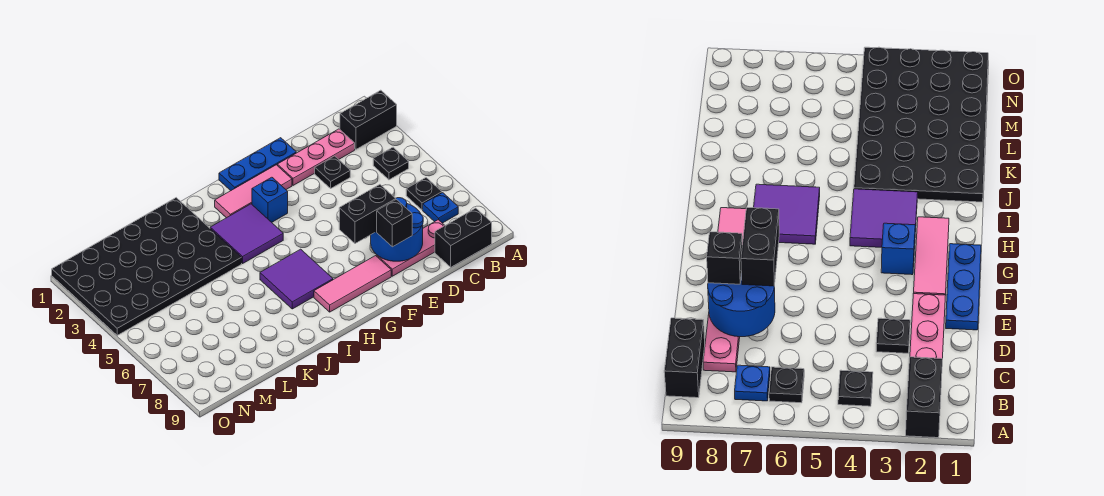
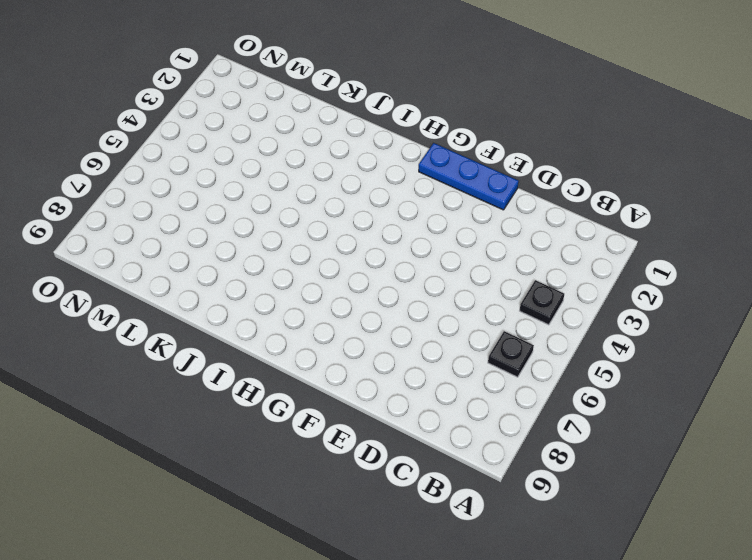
none -> black brick A2:B2 level 1
none -> blue plate B7 level 1
none -> black brick B9:C9 level 1

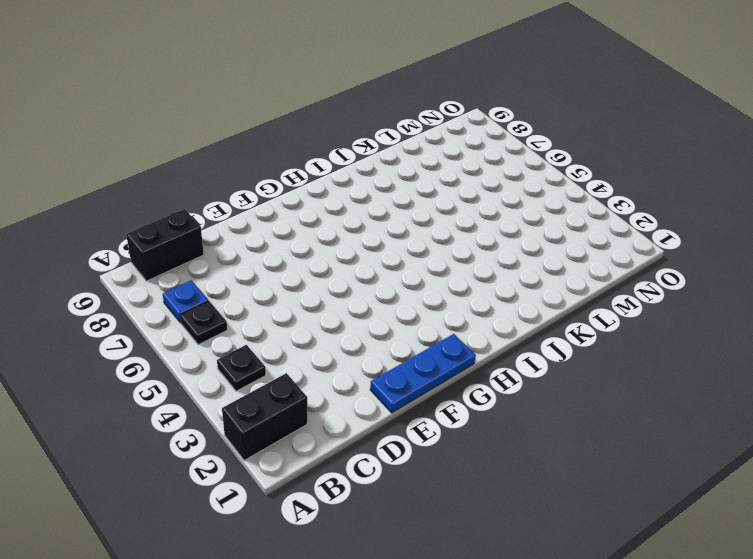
none -> pink plate C2:E2 level 1
none -> pink plate C8:E8 level 1
none -> black plate D3 level 1

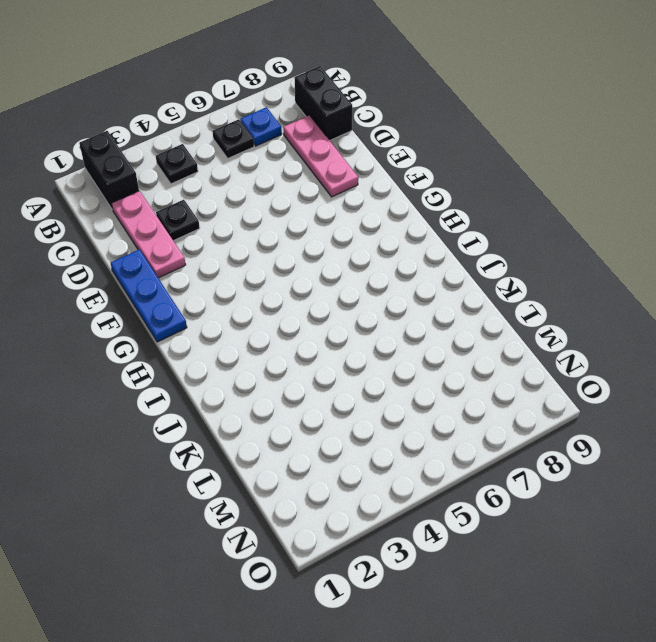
none -> pink tile F2:H2 level 1
none -> pink tile F8:H8 level 1
none -> blue brick G3 level 1

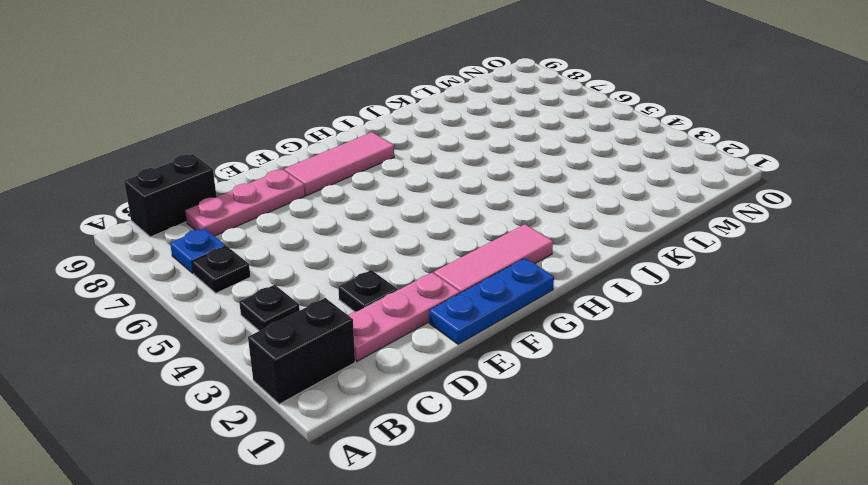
none -> blue brick G3 level 1
none -> purple tile H3:I4 level 1
none -> purple tile H6:I7 level 1

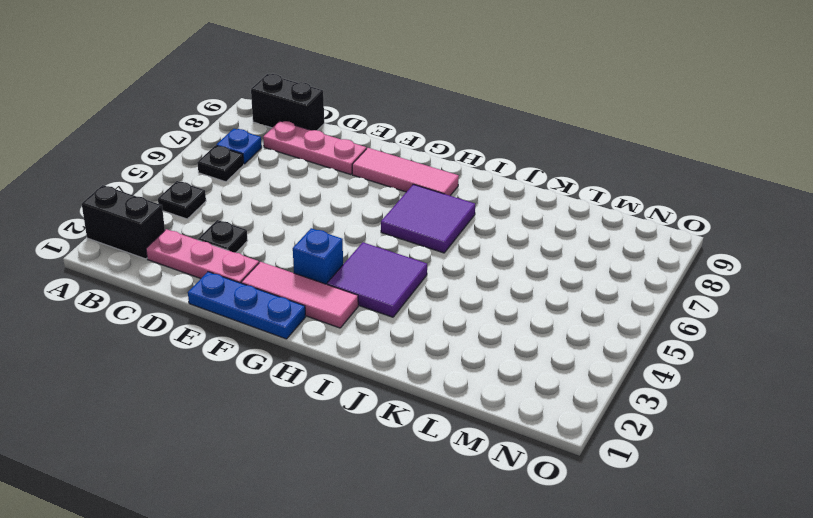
none -> black plate J1:O4 level 1
none -> blue round brick D7:E8 level 2
none -> black brick E7:F7 level 3

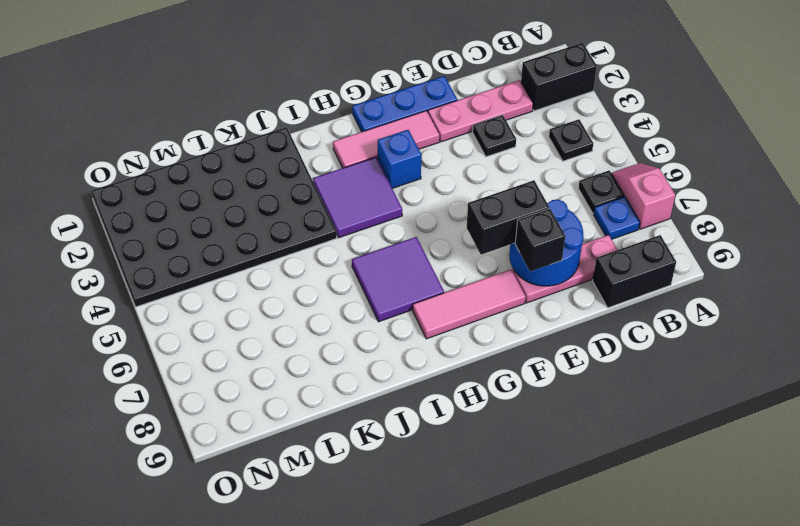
pink slope A6:A7 level 1 top 7 -> none

